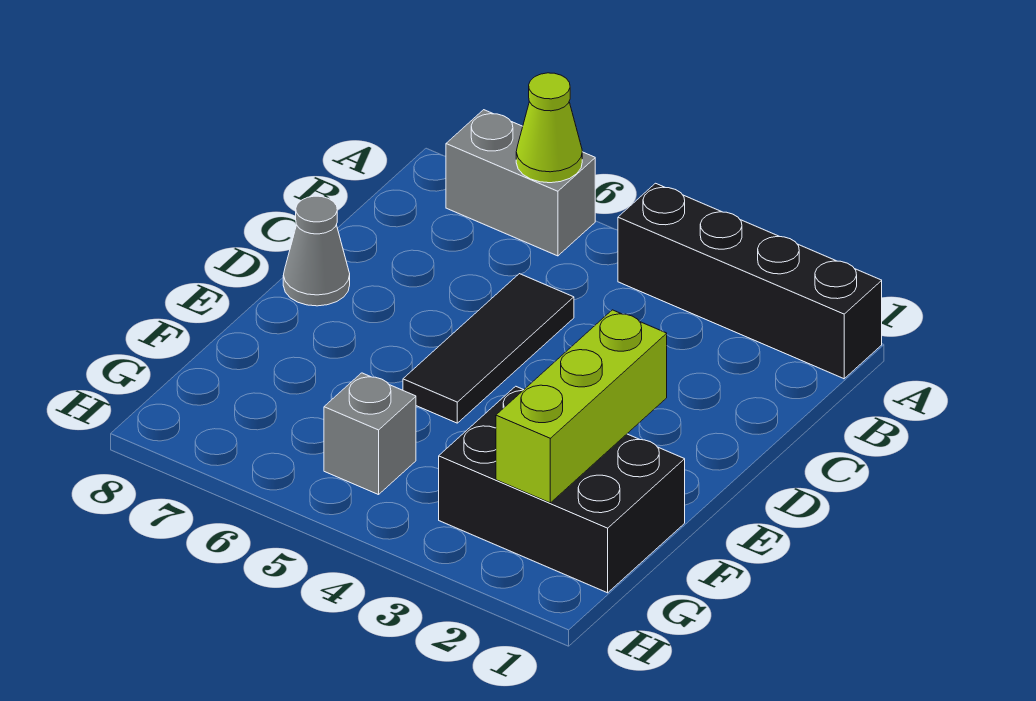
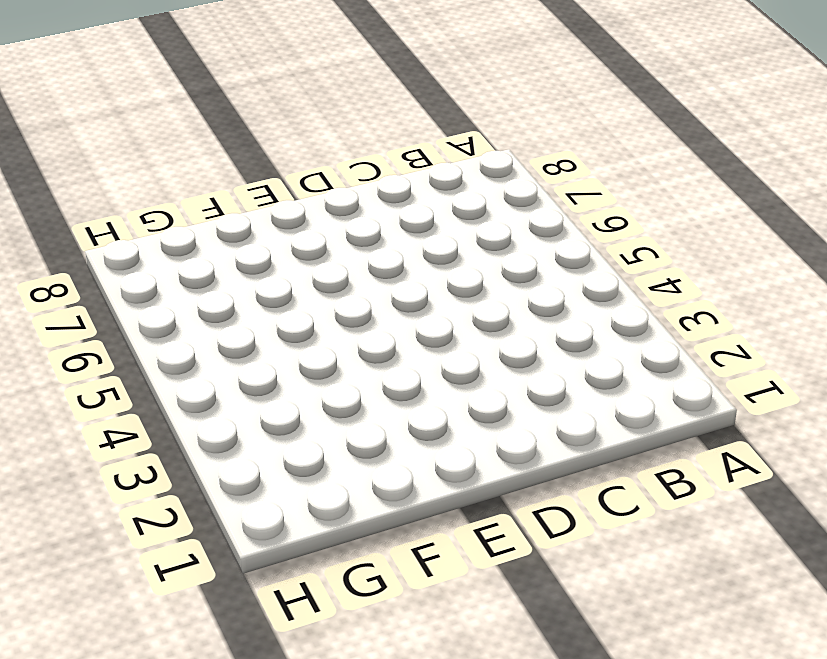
none -> black brick A1:A4 level 1
none -> grey brick A6:A7 level 1

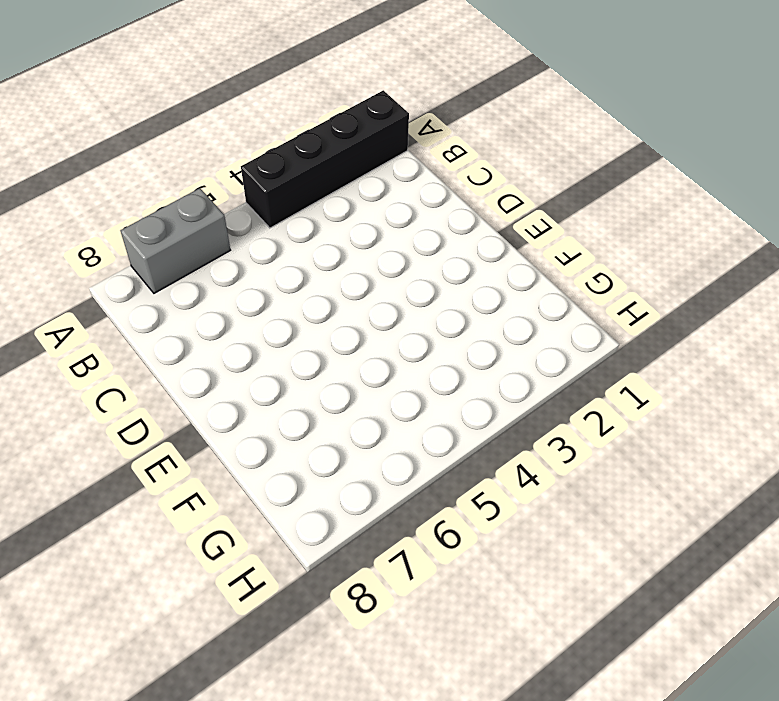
none -> black tile C5:E5 level 1
none -> grey cone D8 level 1

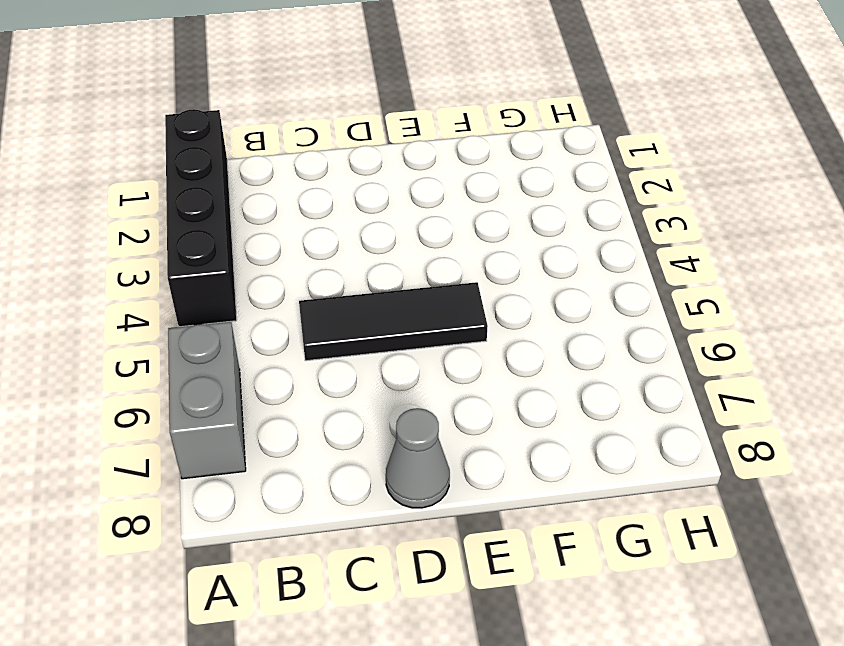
none -> black brick F1:G3 level 1
none -> grey brick G5 level 1

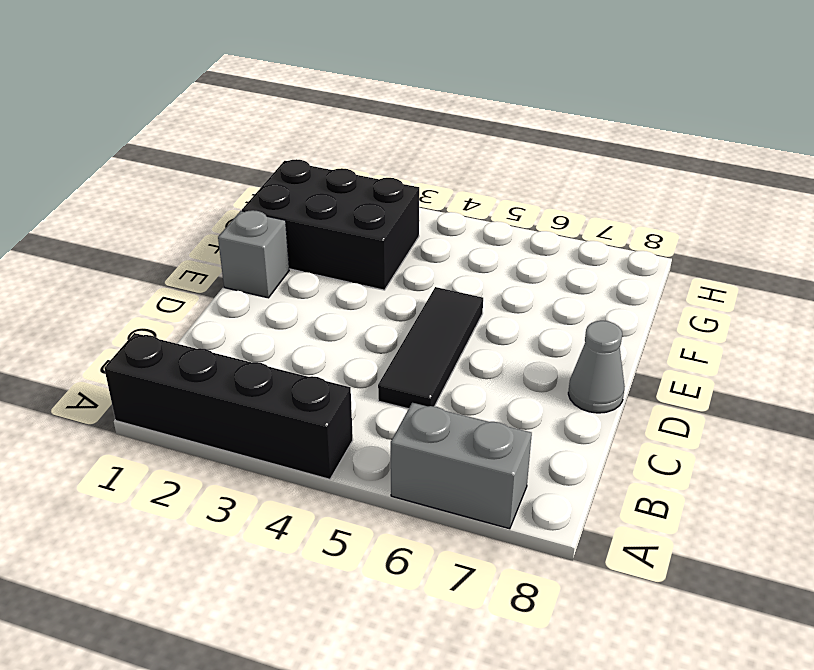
grey brick E1 level 1 -> grey brick G5 level 1
none -> lime cone A6 level 2
none -> lime brick E2:G2 level 2

